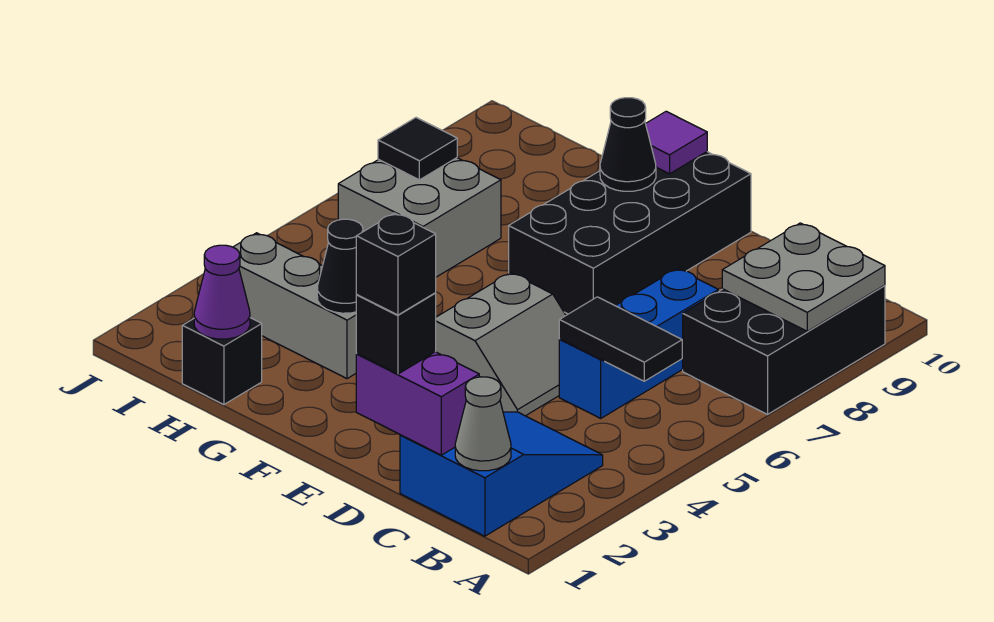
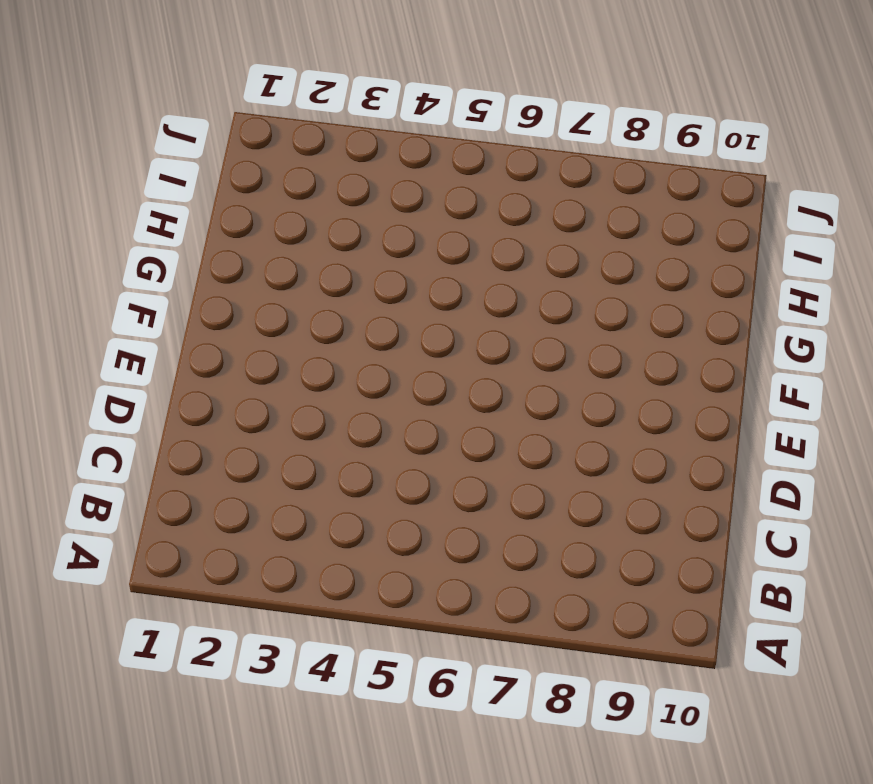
none -> black brick A7:B9 level 1
none -> blue slope B1:C3 level 1 top 1
none -> blue brick C5:C7 level 1

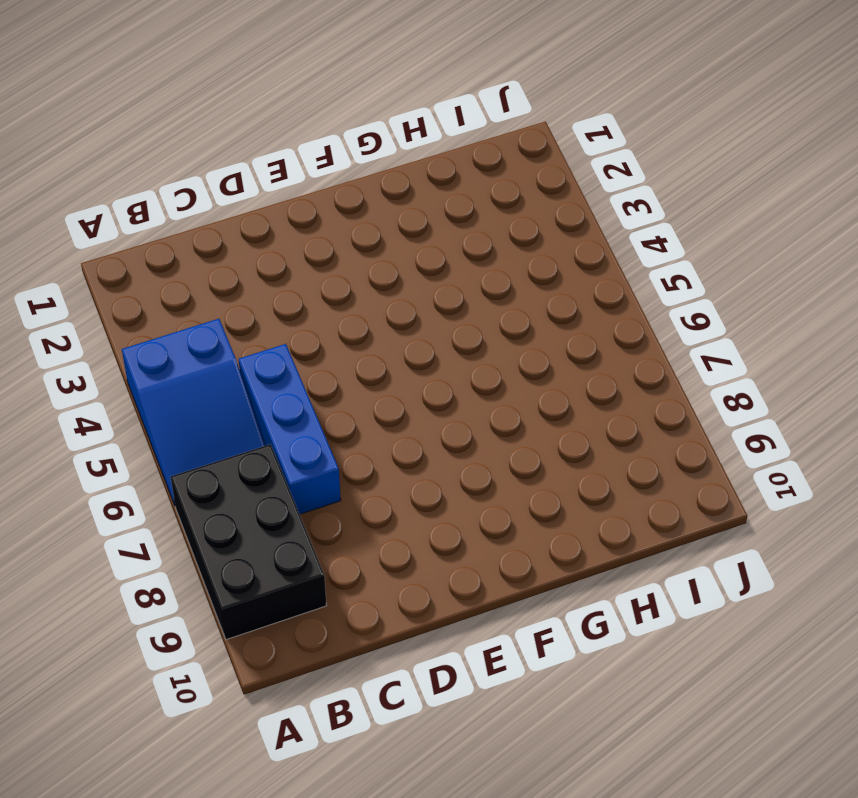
blue slope A4:B6 level 1 top 4 -> blue slope B1:C3 level 1 top 1
none -> grey slope D4:E5 level 1 top E
none -> black brick E7:F10 level 1
none -> grey brick G3:I3 level 1

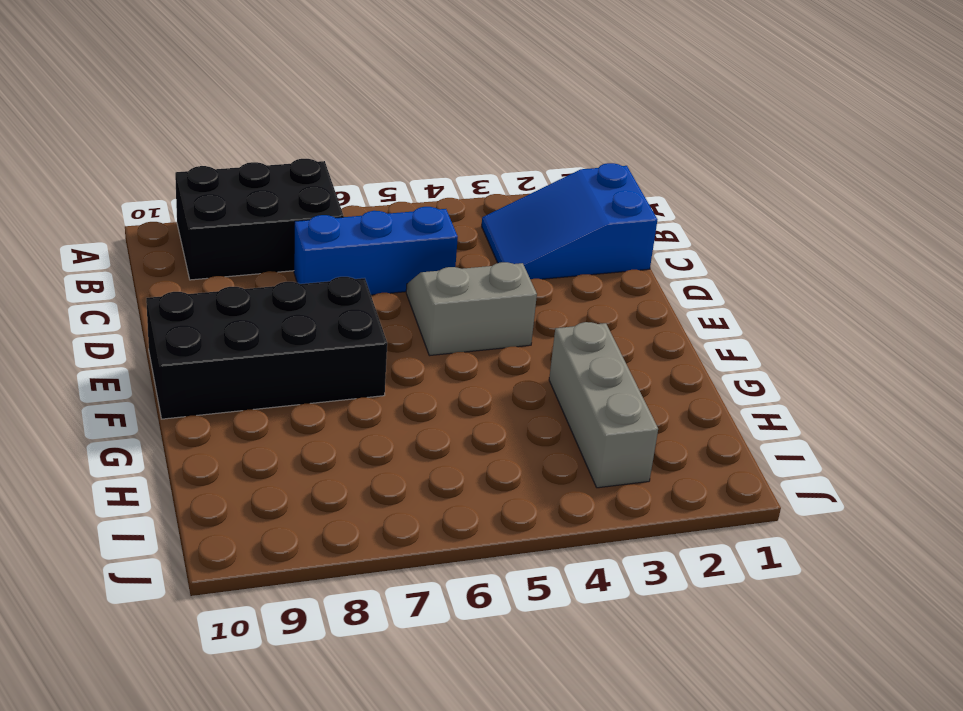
none -> black brick H1 level 1
none -> grey brick H6:I7 level 1
none -> grey plate A8:B9 level 2

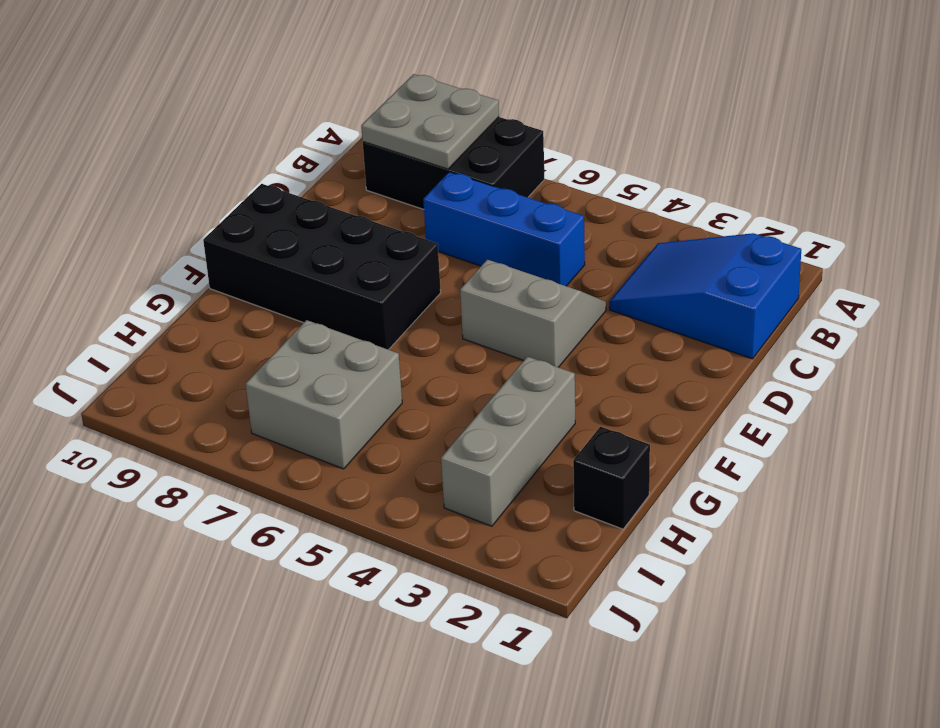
none -> grey cone B1 level 2
none -> black tile B5:C5 level 2
none -> purple brick C1:D1 level 2

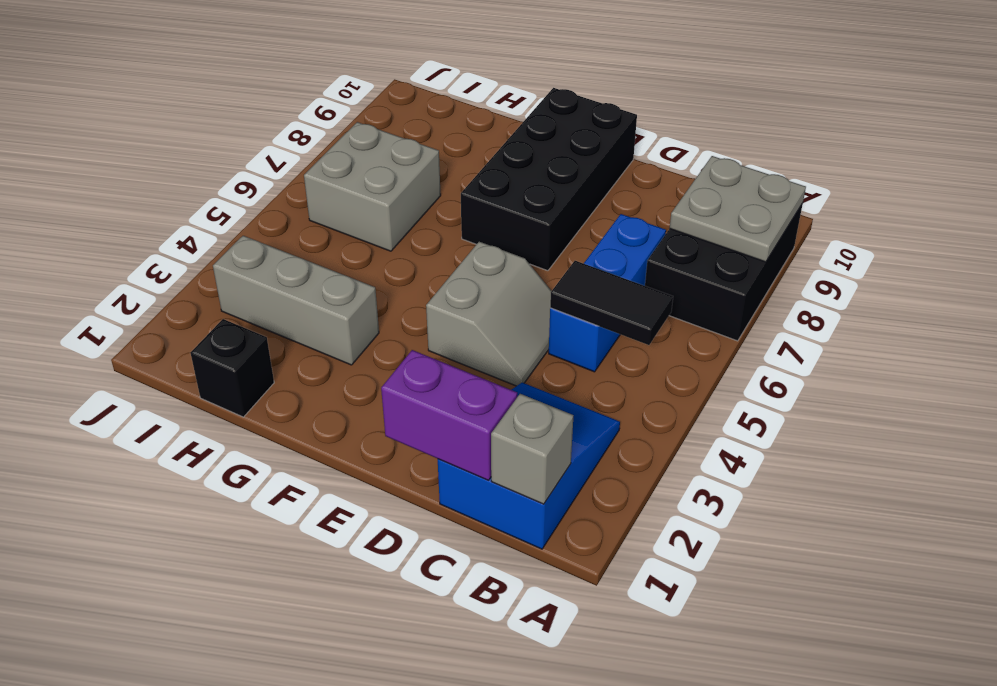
grey brick B1 level 2 -> grey cone B1 level 2
none -> black cone F9 level 2
none -> purple tile F10 level 2
none -> black cone G3 level 2

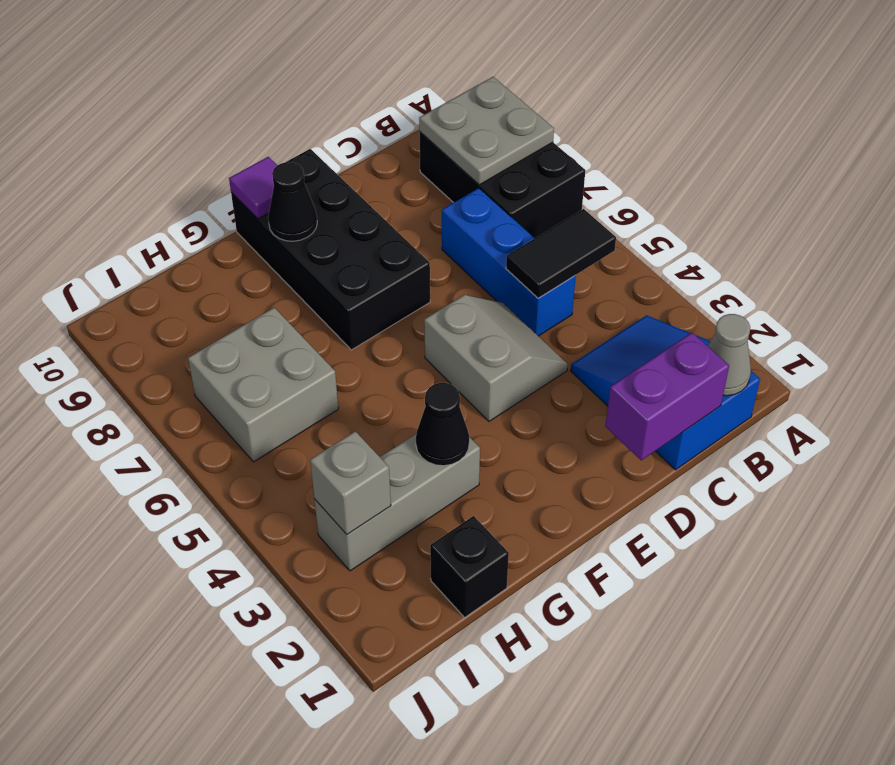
grey brick I3 level 2 -> none
none -> purple cone H1 level 2
none -> black tile I7 level 2
none -> black brick D1 level 3

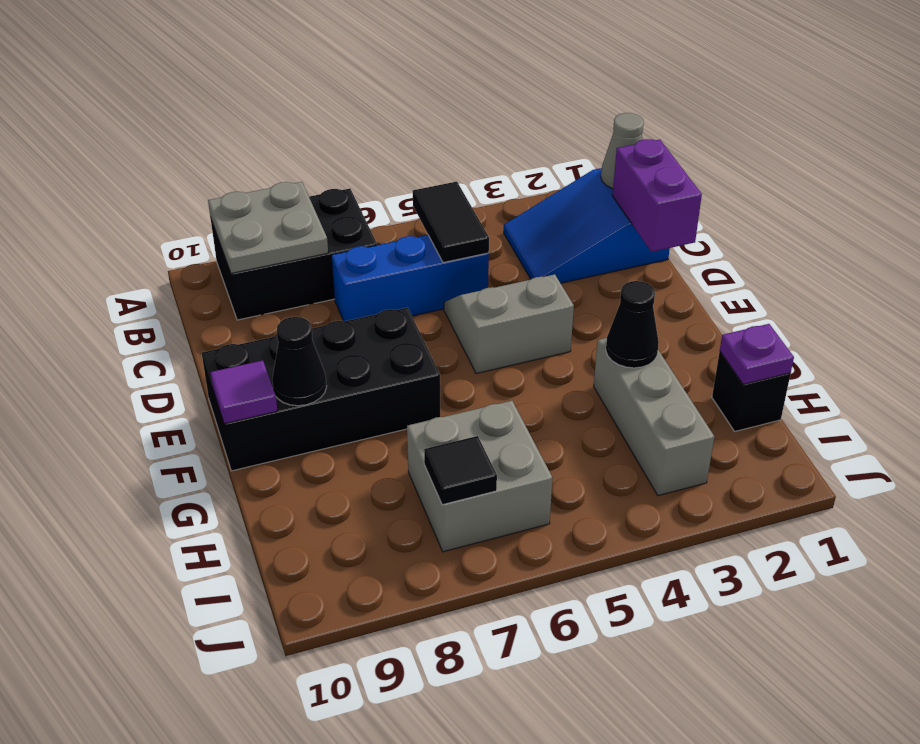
purple plate H1 level 2 -> purple cone H1 level 2
none -> black brick D1 level 3
none -> black brick D1 level 4

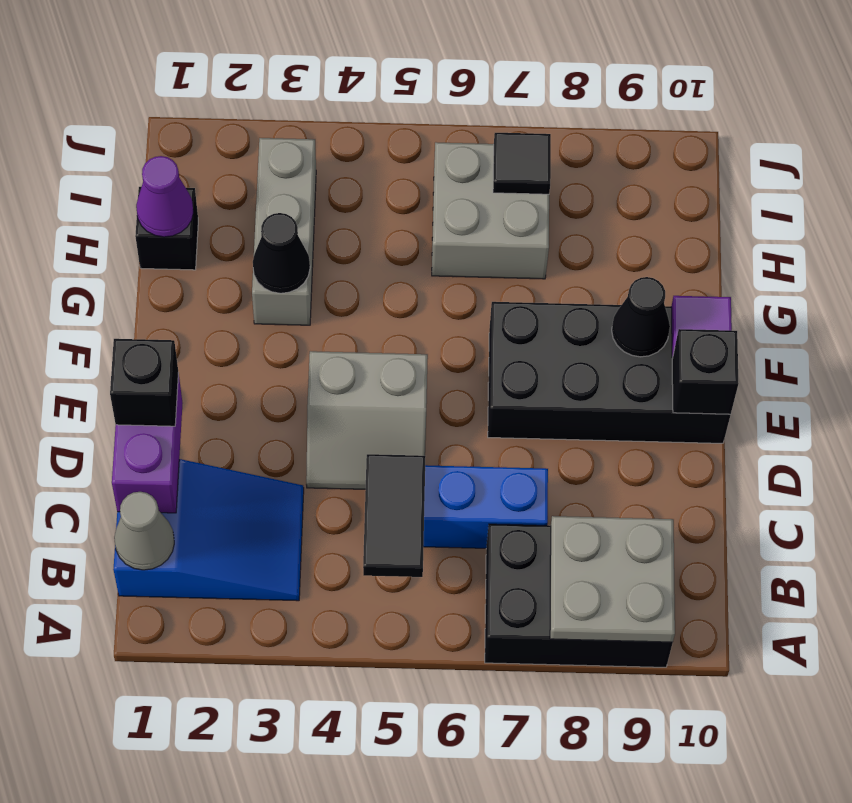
black brick E10 level 2 -> black brick D1 level 4

